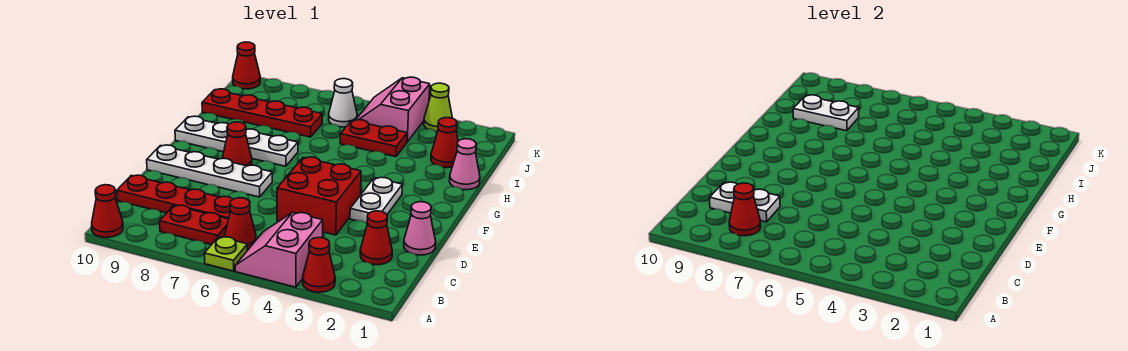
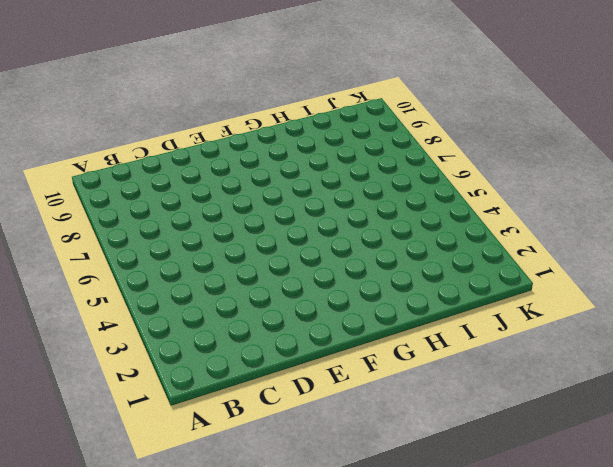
none -> red cone A3 level 1
none -> pink slope A4:B5 level 1 top 4
none -> lime plate A6 level 1

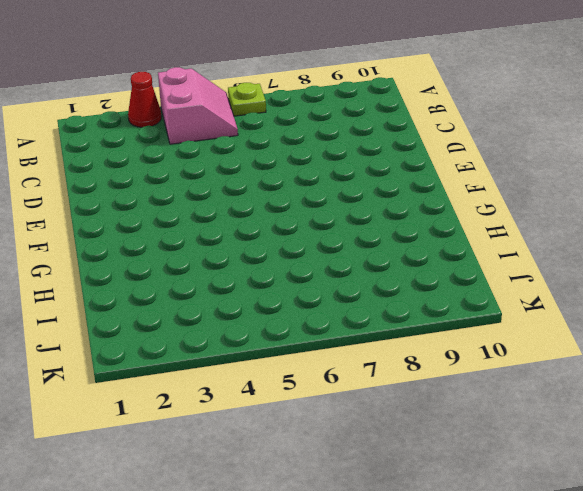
none -> red cone A10 level 1
none -> red cone B6 level 1
none -> red plate B7:B8 level 1

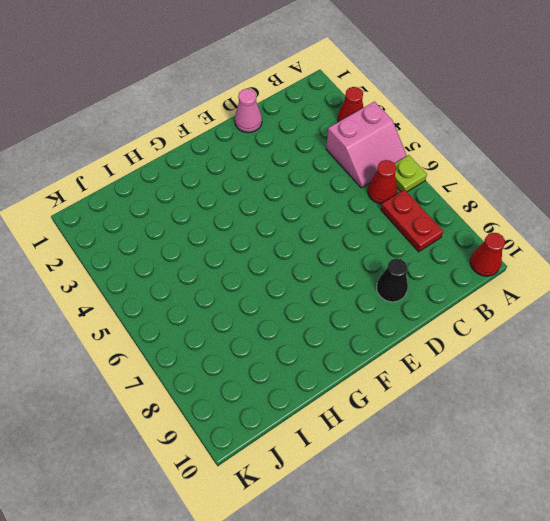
black cone D9 level 1 -> none
none -> red cone C2 level 1
none -> red plate C7:C10 level 1
none -> red brick D4:E5 level 1

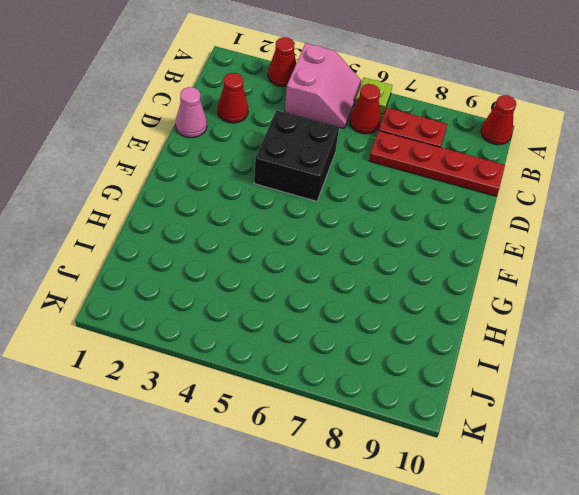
black brick D4:E5 level 1 -> red brick D4:E5 level 1
none -> white plate E3:F3 level 1
none -> white plate E7:E10 level 1
none -> red cone F8 level 1

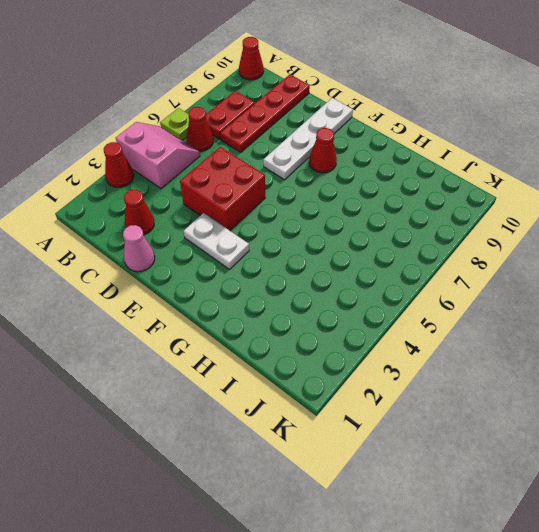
none -> white plate G7:G10 level 1
none -> pink cone H1 level 1
none -> red cone I2 level 1

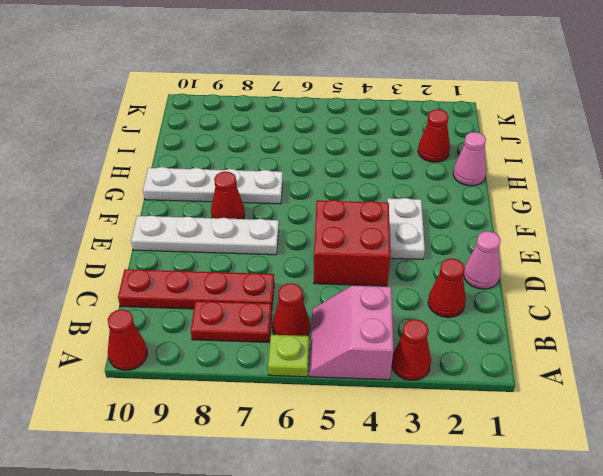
none -> red plate I4:I5 level 1
none -> red plate I7:I10 level 1
none -> pink slope J4:K5 level 1 top 4

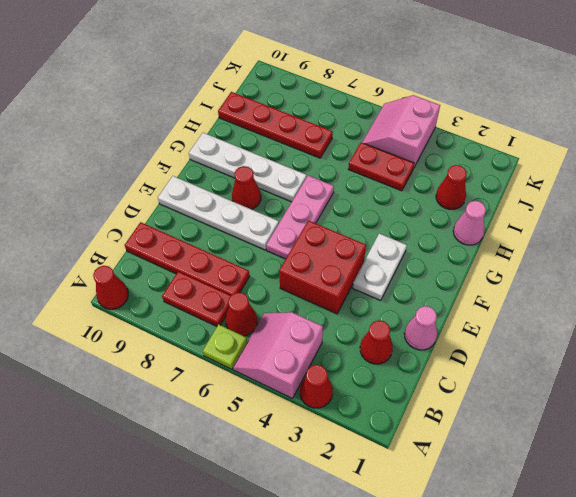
pink plate E6:G6 level 1 -> none
none -> white cone J6 level 1
none -> lime cone K3 level 1
none -> red cone K10 level 1

